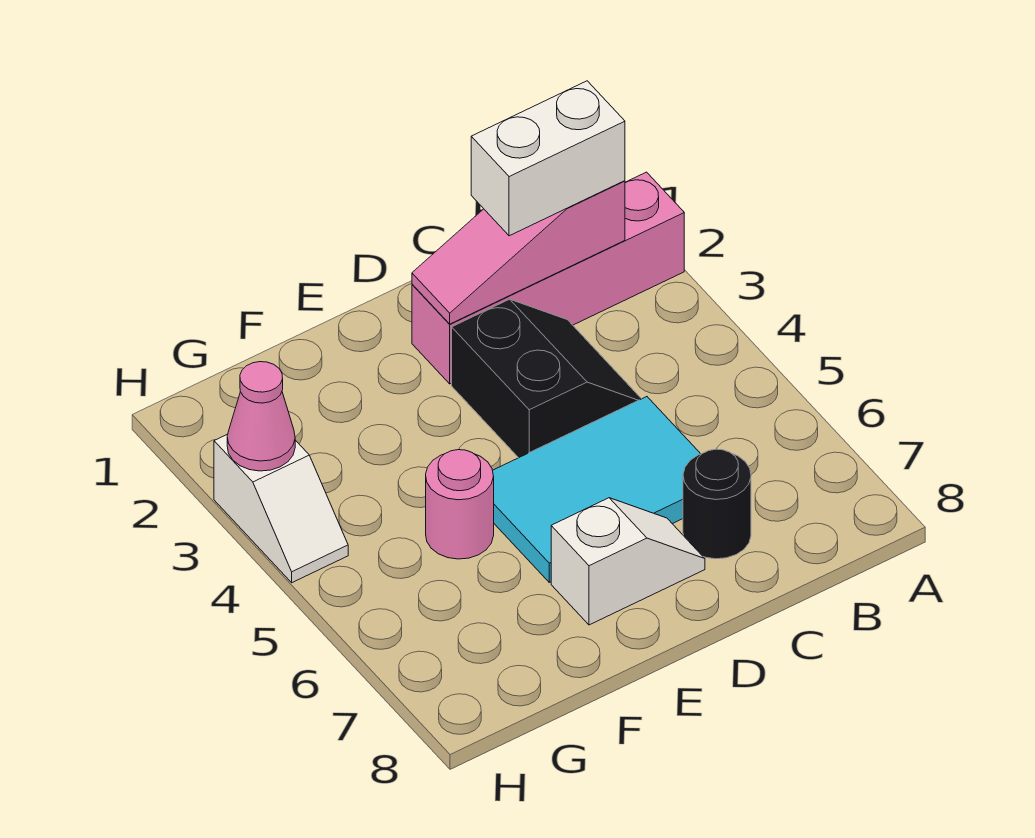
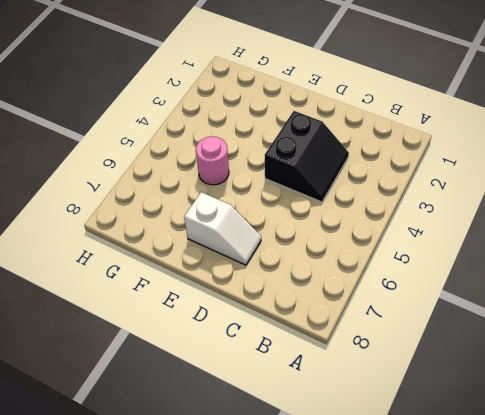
none -> pink brick A2:D2 level 1
none -> cyan tile C5:E6 level 1

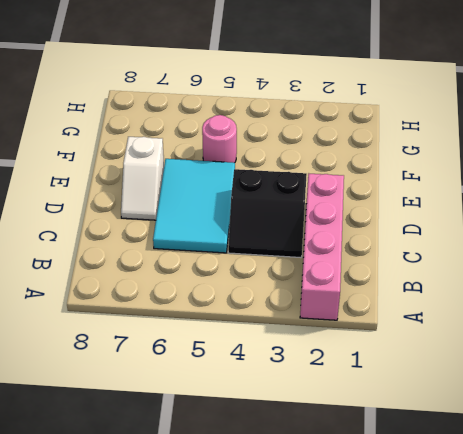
none -> black round brick C7 level 1
none -> white slope H3:H4 level 1 top 3

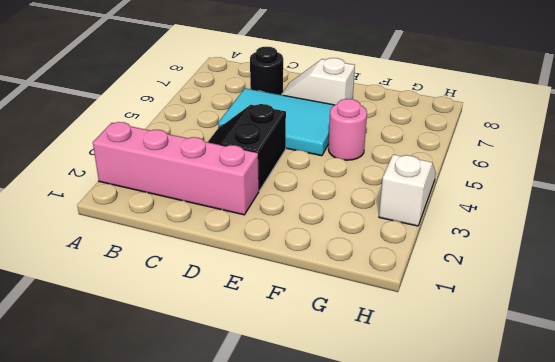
none -> pink slope B2:D2 level 2 top B
none -> pink cone H3 level 2

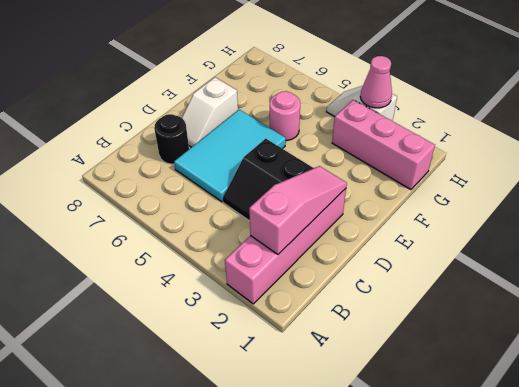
pink brick G1:G3 level 1 -> none
none -> white brick B2:C2 level 3

